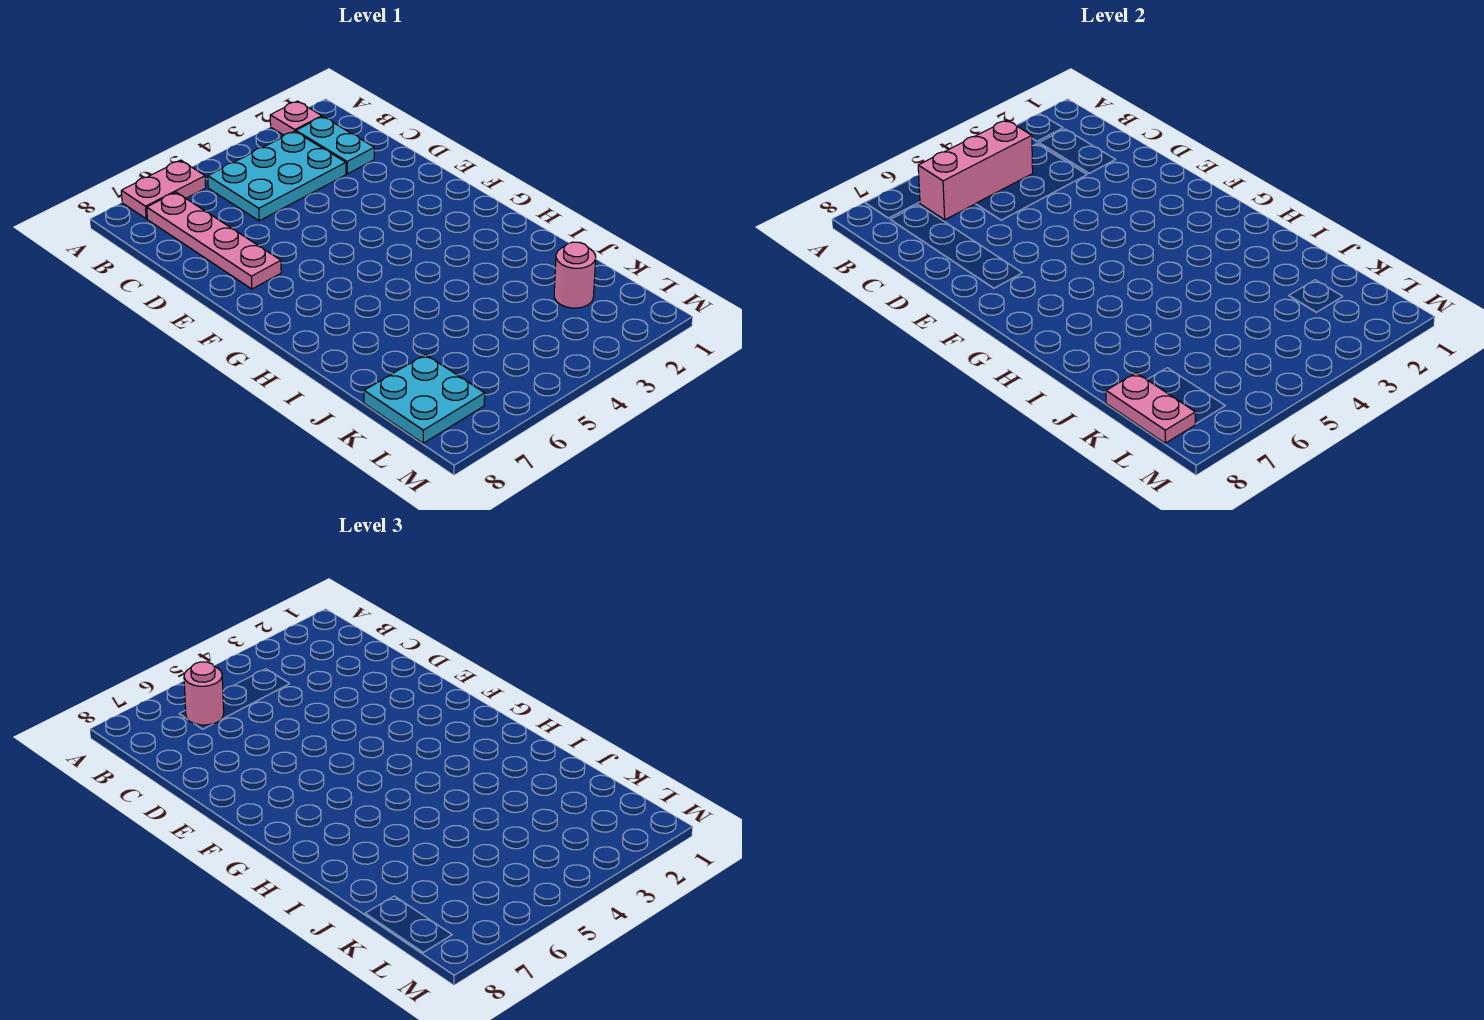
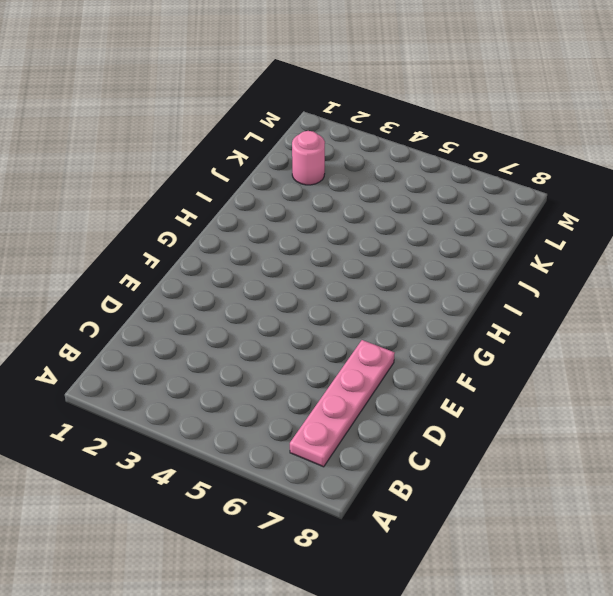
none -> pink plate A2 level 1
none -> pink plate A6:A7 level 1

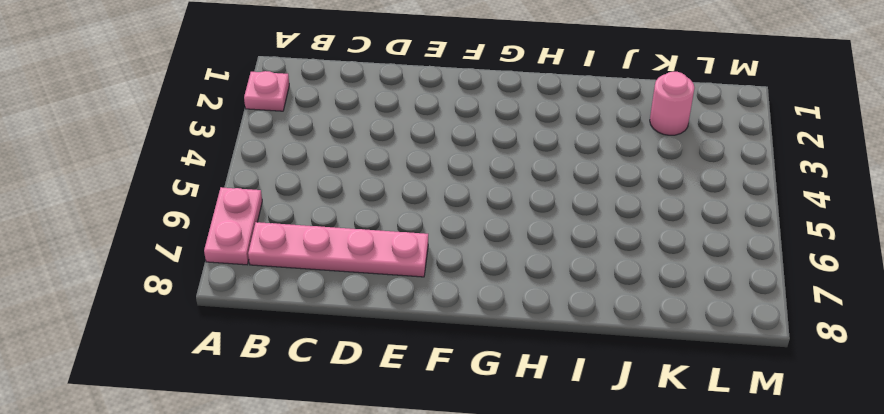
none -> cyan plate B2:C2 level 1
none -> cyan plate B3:C5 level 1

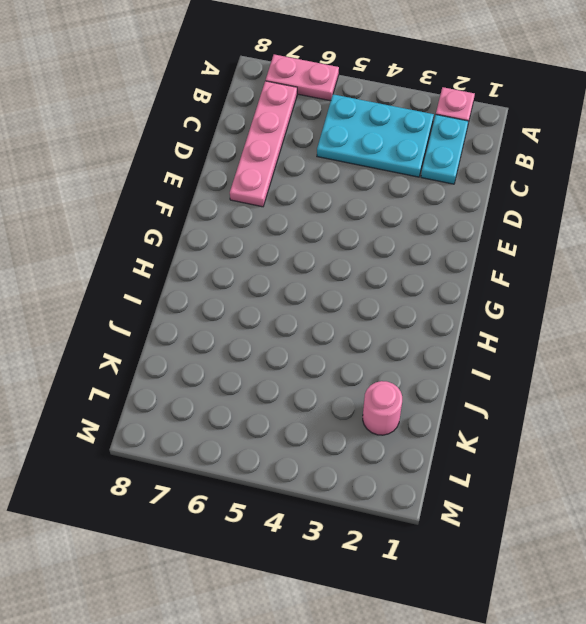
none -> cyan plate K7:L8 level 1
none -> pink brick B4:B6 level 2

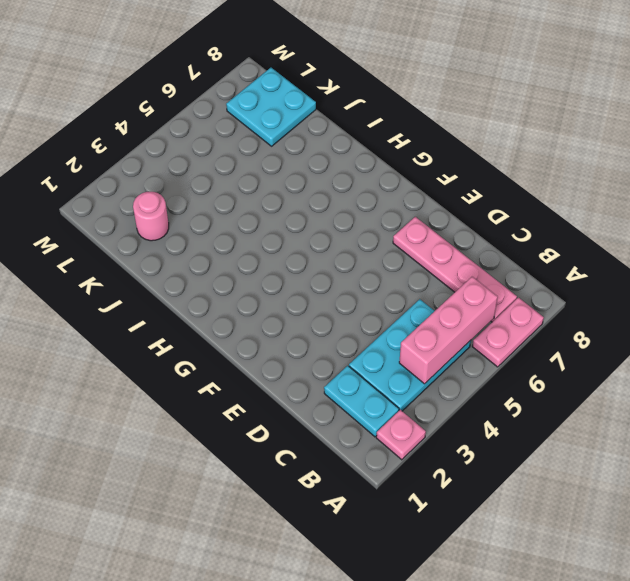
none -> pink plate K8:L8 level 2
none -> pink round brick B6 level 3

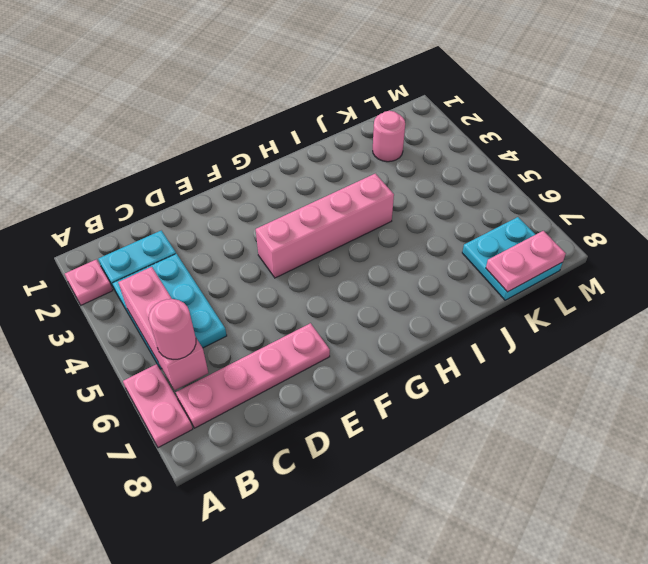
pink brick F4:I4 level 1 -> none

